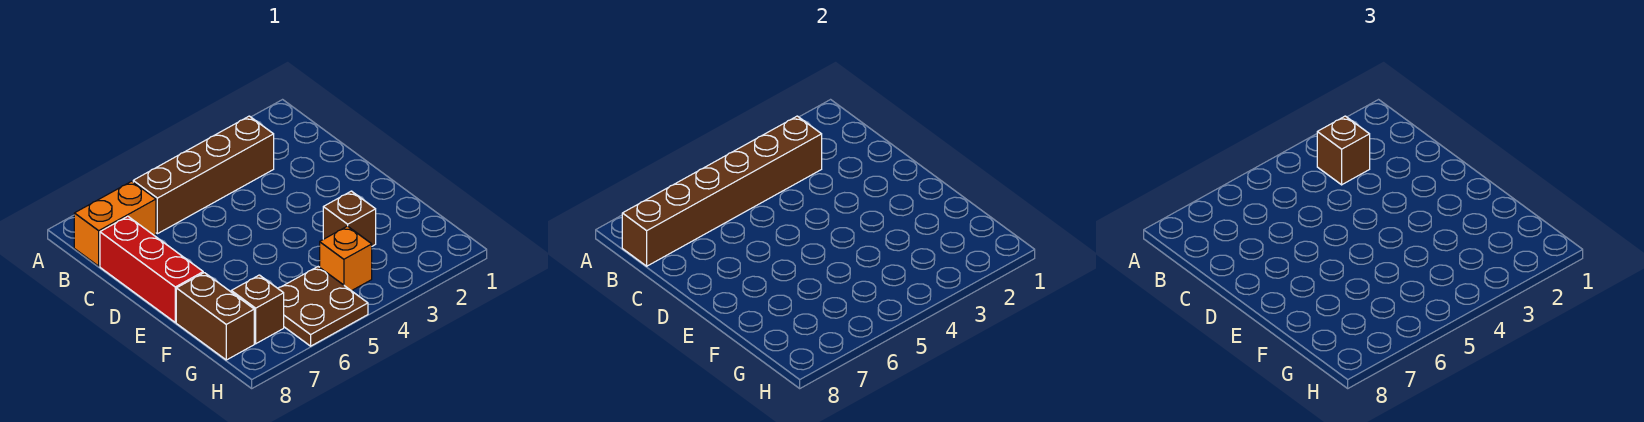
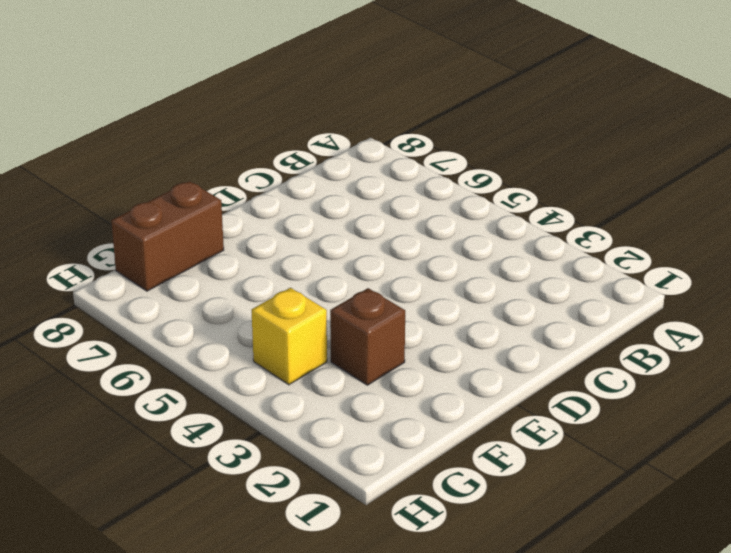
yellow brick G4 level 1 -> orange brick G4 level 1
none -> brown brick B3:B6 level 1
none -> orange brick B7:B8 level 1

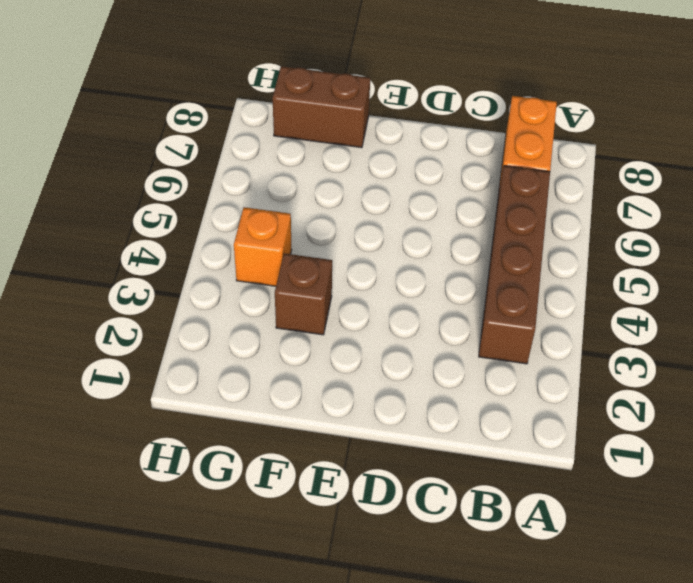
none -> red brick C8:E8 level 1
none -> brown plate G5:H6 level 1

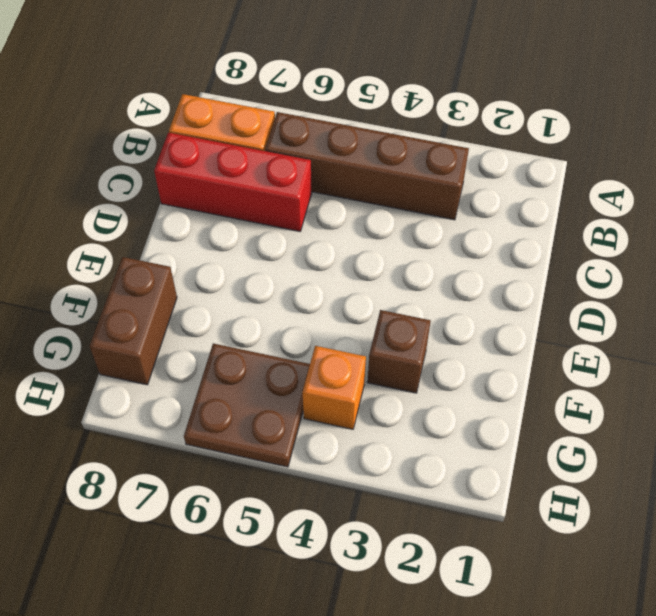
red brick C6:C8 level 1 -> red brick C8:E8 level 1
none -> brown brick G7 level 1
none -> brown brick B3:B8 level 2

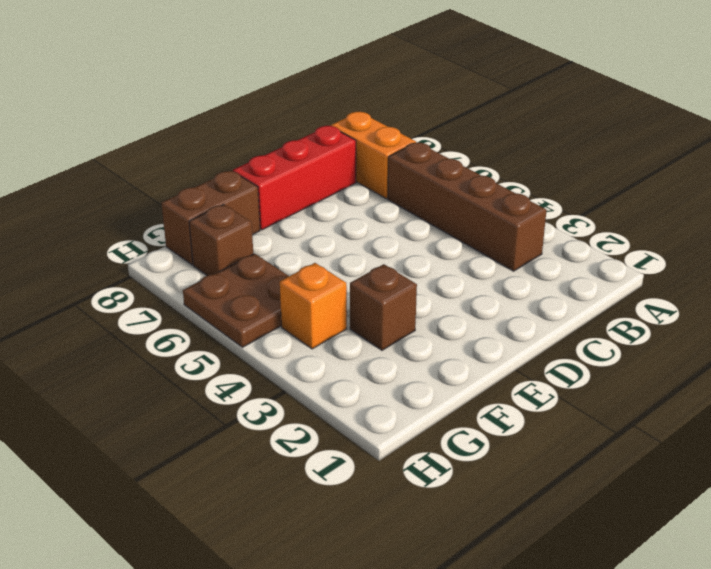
none -> brown brick B3:B8 level 2
none -> brown brick B3 level 3

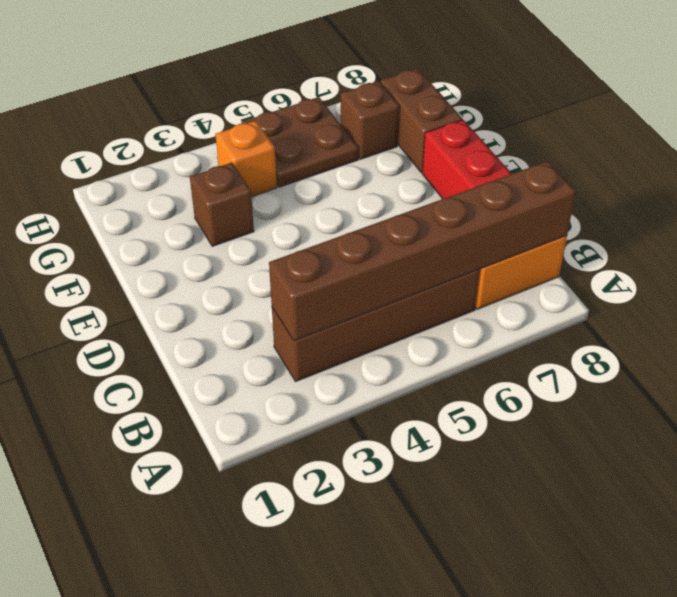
none -> brown brick B3 level 3

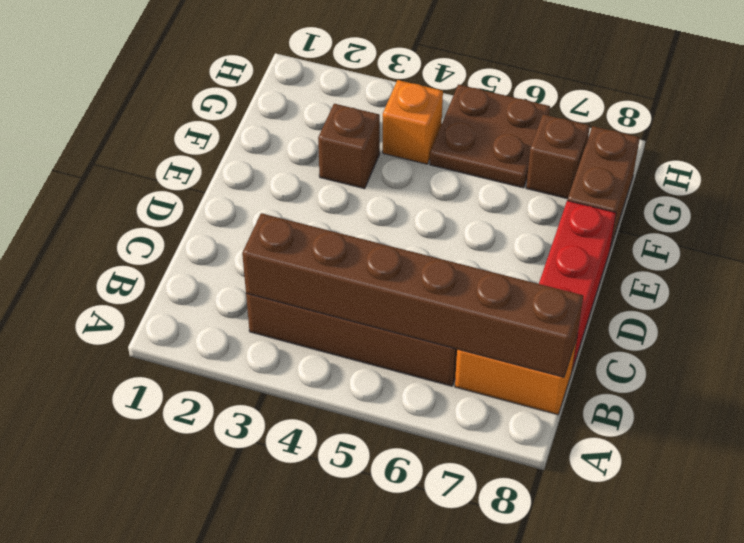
none -> brown brick B3 level 3

